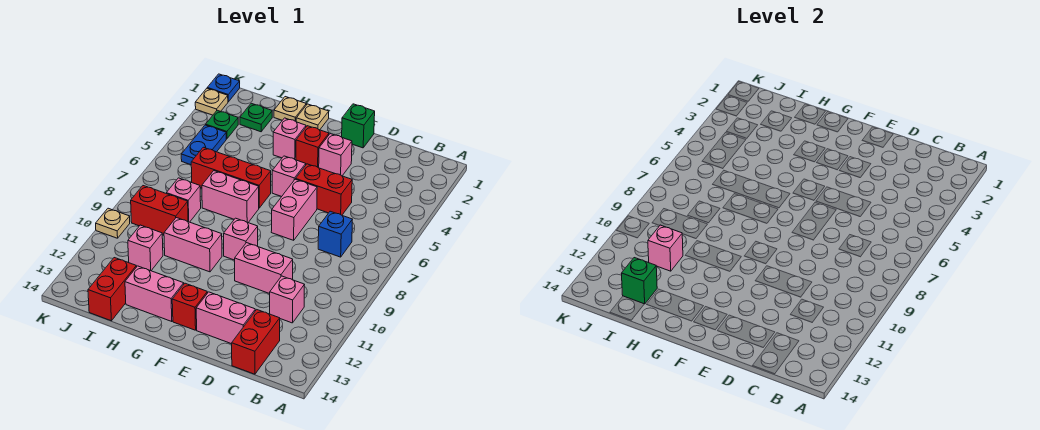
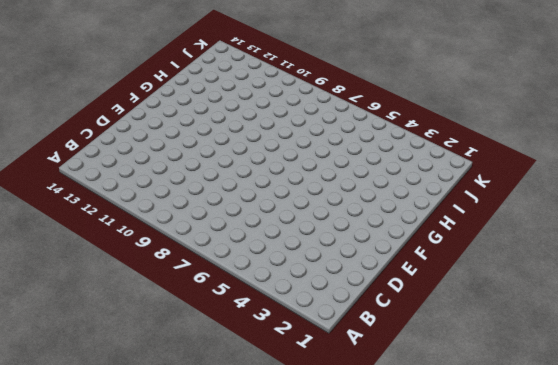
none -> blue brick C7 level 1
none -> pink brick C11 level 1
none -> red brick C13:C14 level 1
none -> red brick D5:E5 level 1

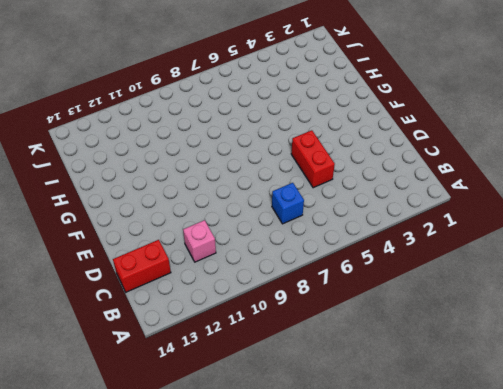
none -> pink brick D10:E10 level 1
none -> pink brick D13:E13 level 1
none -> green brick E1 level 1
none -> pink brick E3 level 1

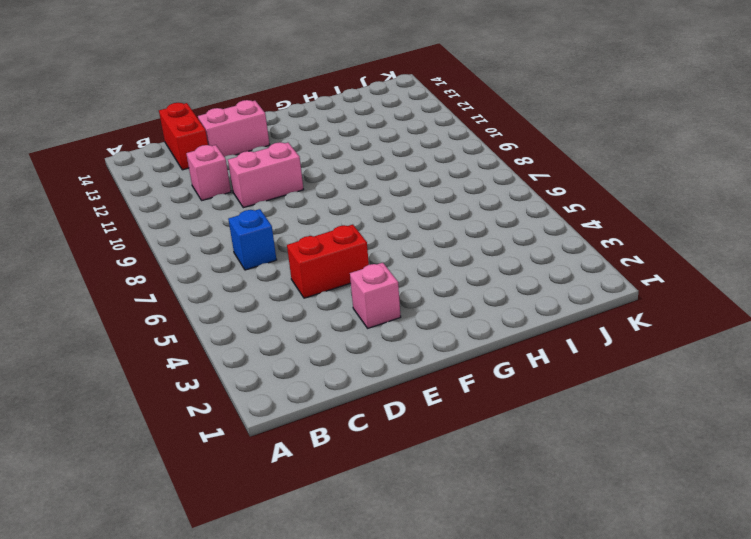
none -> green brick E1 level 1
none -> pink brick E6:E7 level 1
none -> red brick F3 level 1
none -> pink brick F5 level 1

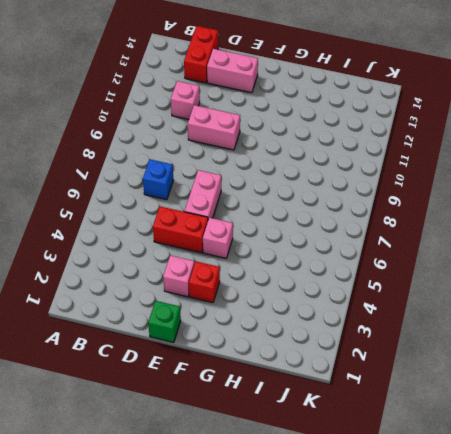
none -> pink brick F9 level 1
none -> red brick F13 level 1
none -> tan plate G1 level 1
none -> pink brick G3 level 1

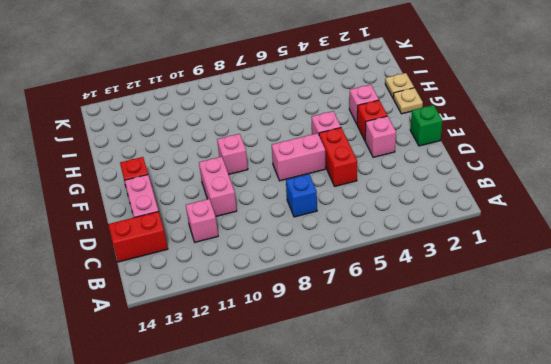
none -> red brick G6:I6 level 1
none -> pink brick G7:H7 level 1
none -> pink brick G10:H10 level 1
none -> pink brick G13:H13 level 1

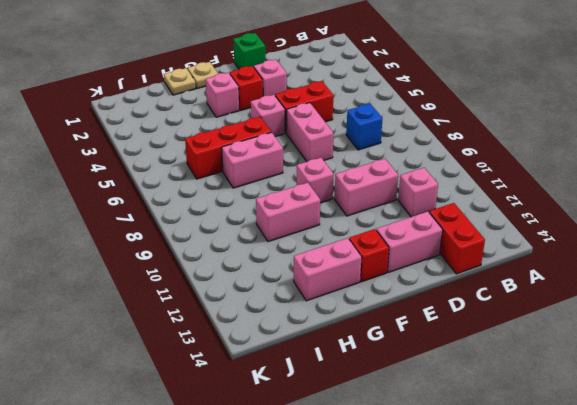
none -> green plate I2 level 1
none -> pink brick I8 level 1
none -> red brick I9:J9 level 1
none -> pink brick I11 level 1

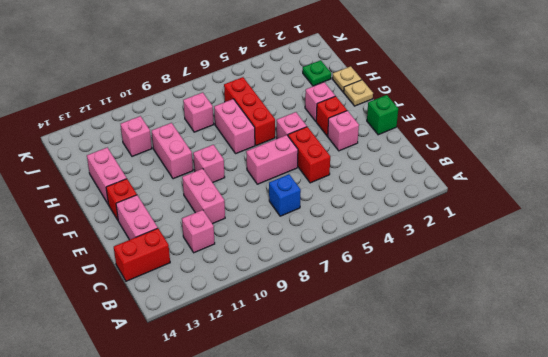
none -> red brick I9:J9 level 1
none -> red brick I13:I14 level 1
none -> green plate J3 level 1
none -> blue plate J4:J5 level 1

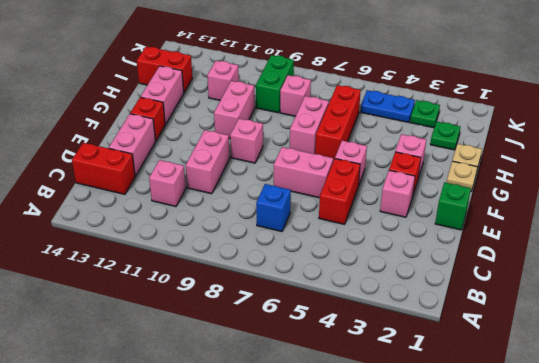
green brick I9:J9 level 1 -> red brick I9:J9 level 1
none -> blue plate K1 level 1
none -> tan plate K2 level 1
none -> tan plate K10 level 1
none -> pink brick I11 level 2

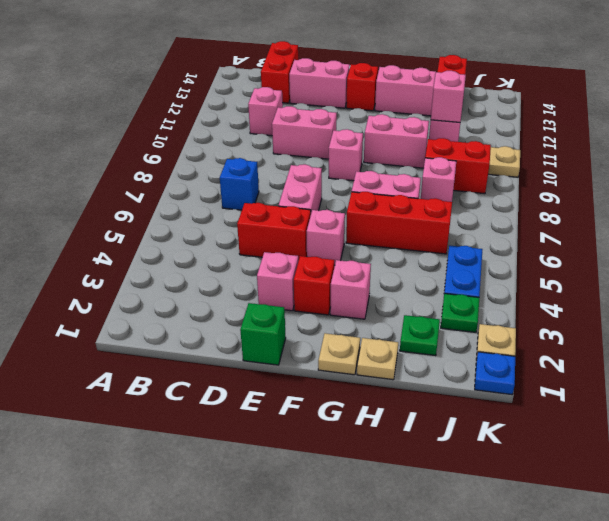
none -> green brick I13 level 2

